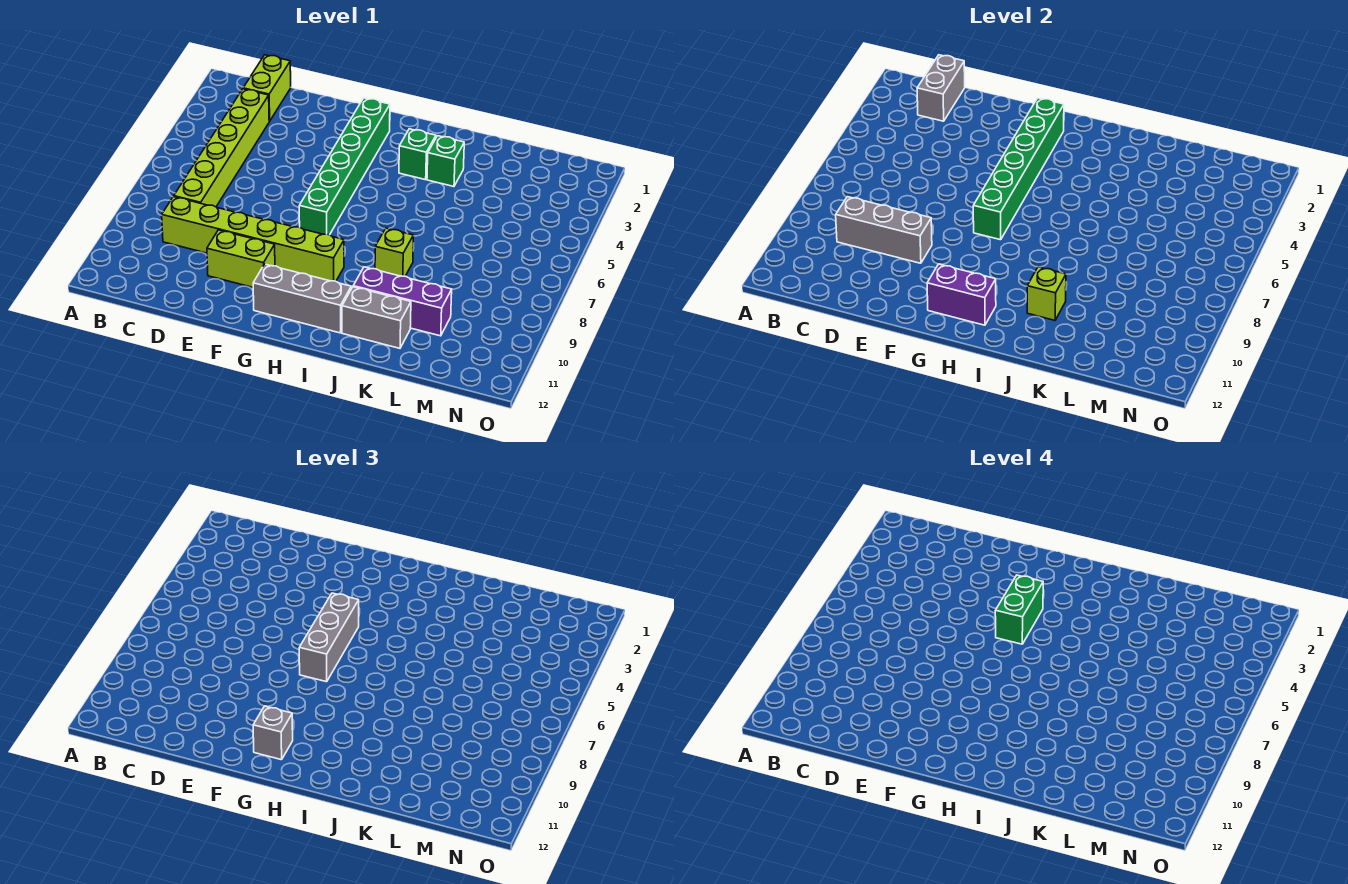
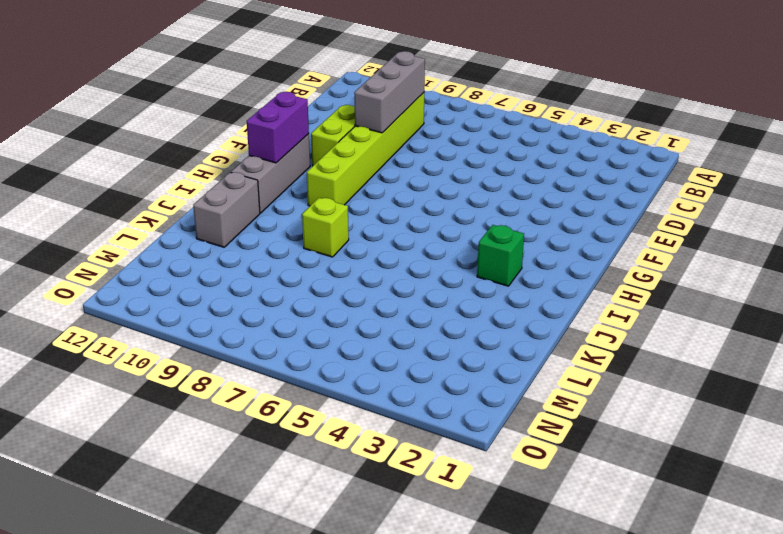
none -> lime brick C1:C2 level 1
none -> lime brick C3:C8 level 1
none -> green brick G2:G7 level 1

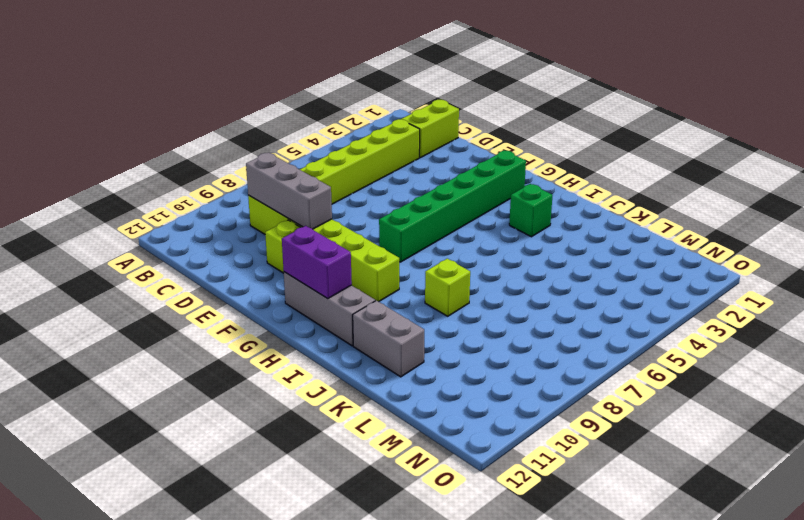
none -> green brick J3 level 1
none -> purple brick J10:L10 level 1
none -> grey brick C1:C2 level 2

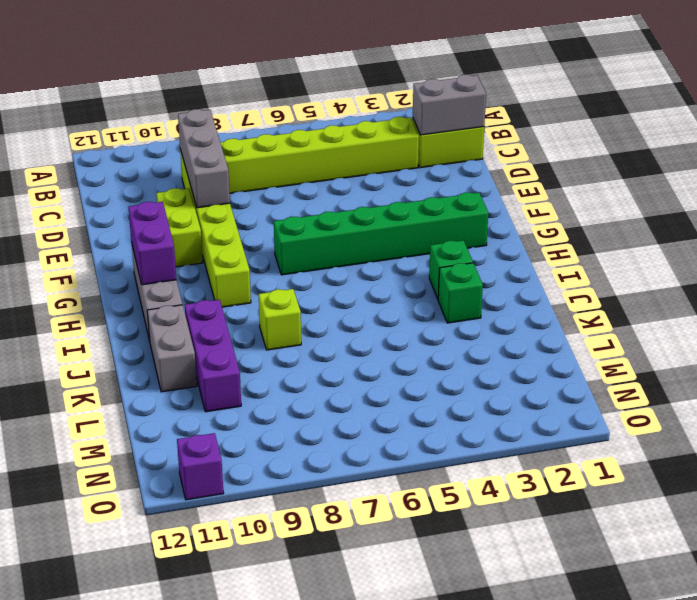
purple brick O11 level 1 -> none
none -> green brick G2:G7 level 2
none -> lime brick J10 level 2
none -> grey brick G5:G7 level 3

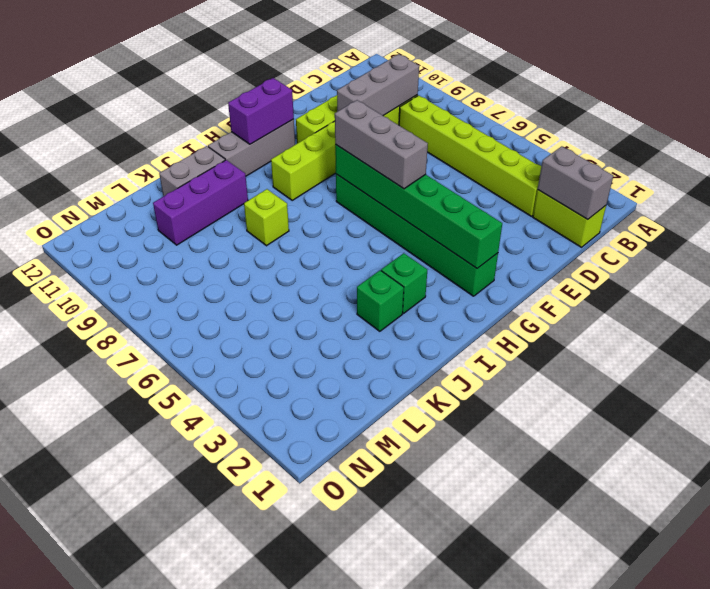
none -> lime brick J10 level 2
none -> grey brick G11 level 3
none -> green brick G4:G5 level 4

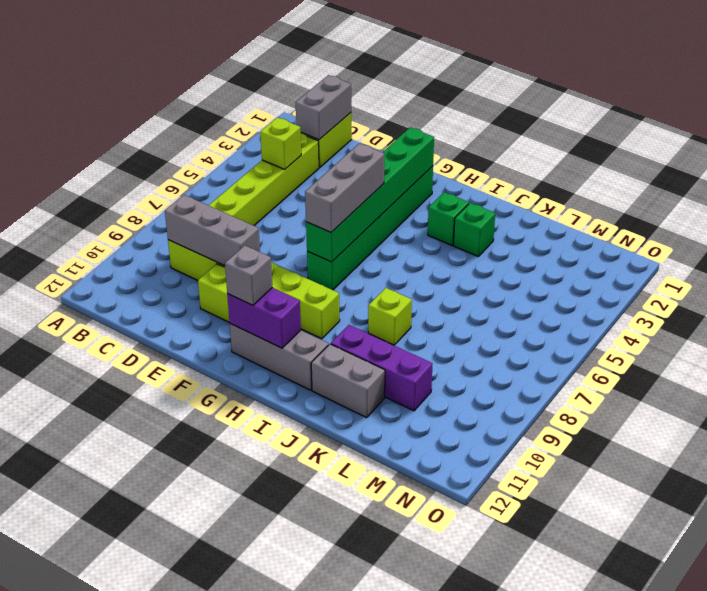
lime brick C4 level 2 -> lime brick J10 level 2
none -> green brick G4:G5 level 4

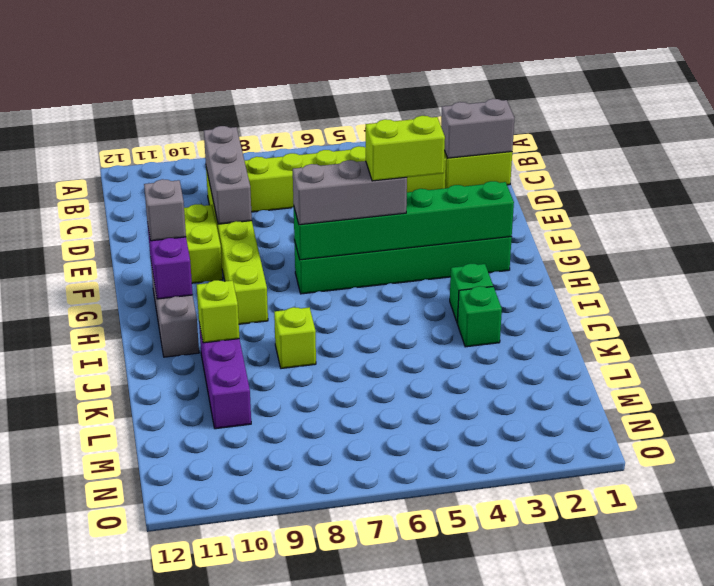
lime brick G4:G5 level 4 -> green brick G4:G5 level 4
none -> grey brick J11:K11 level 1

